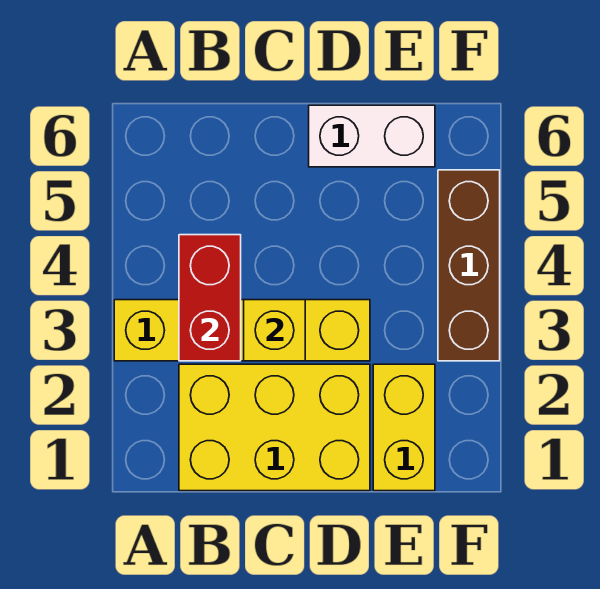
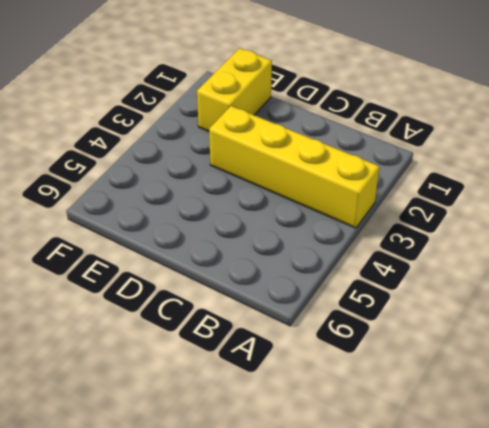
none -> yellow brick B1:D2 level 1
none -> white brick D6:E6 level 1

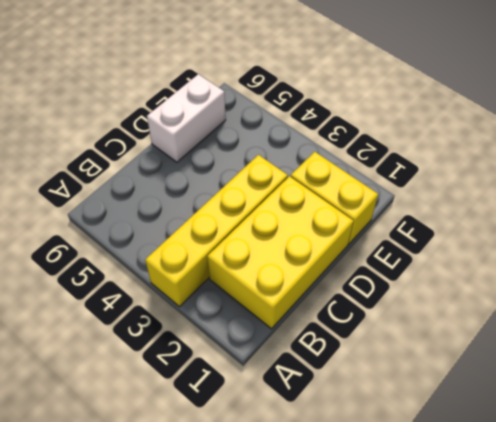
none -> brown brick F3:F5 level 1
none -> red brick B3:B4 level 2

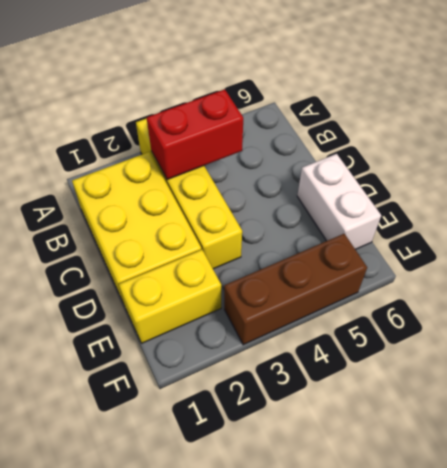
none -> yellow brick C3 level 2

